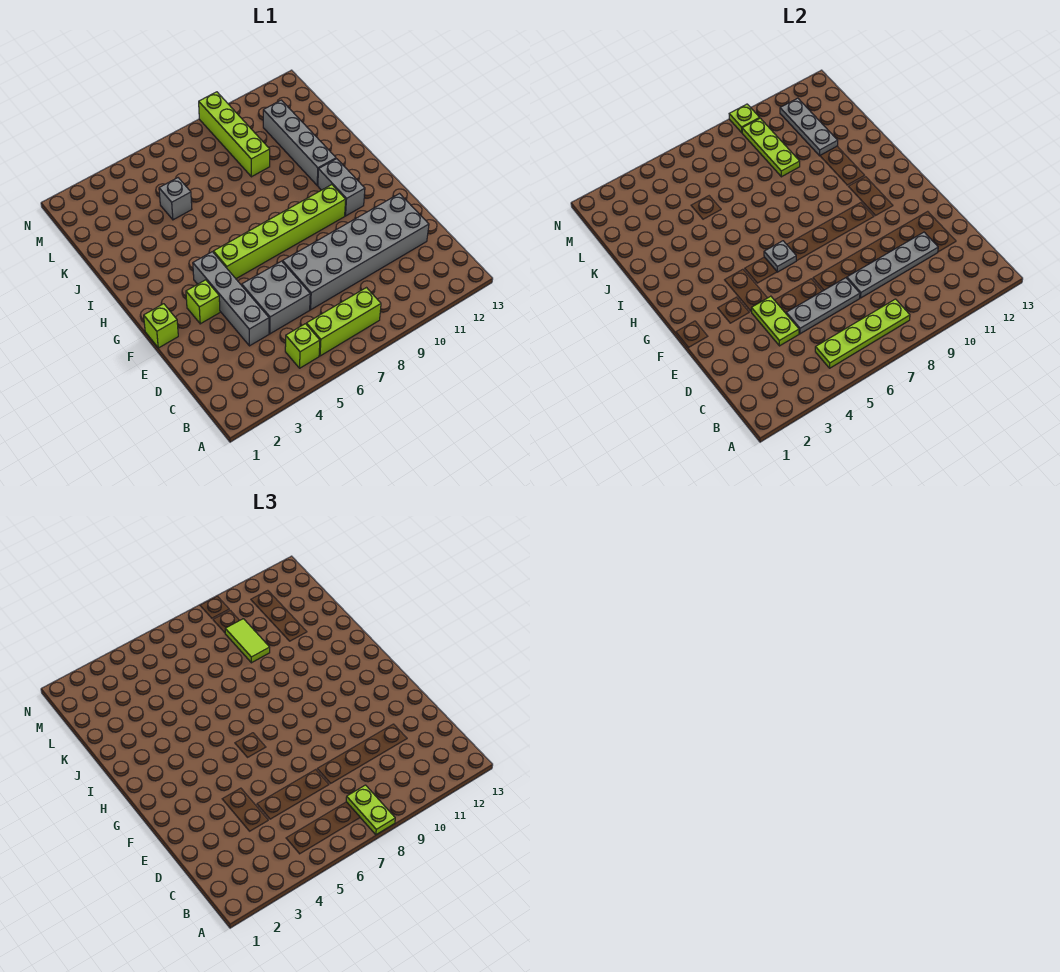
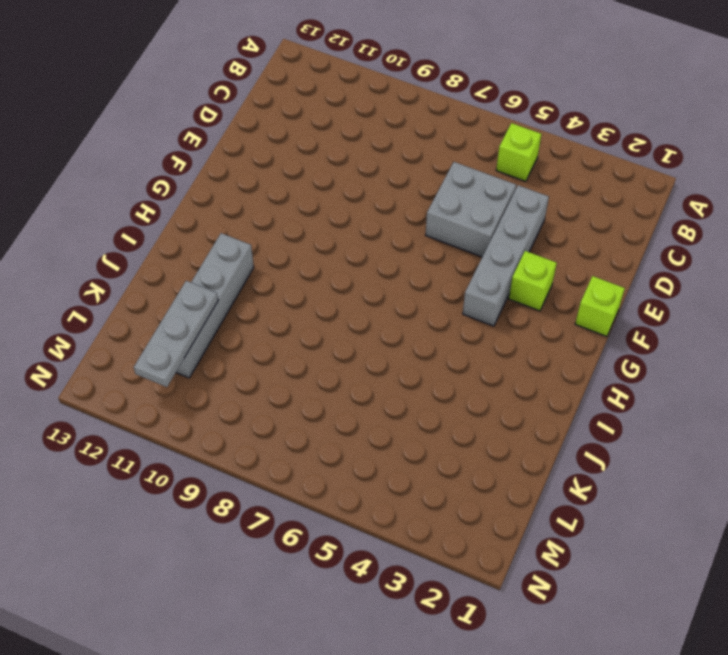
none -> lime brick B6:B8 level 1
none -> grey brick D7:E12 level 1
none -> lime brick G5:G10 level 1

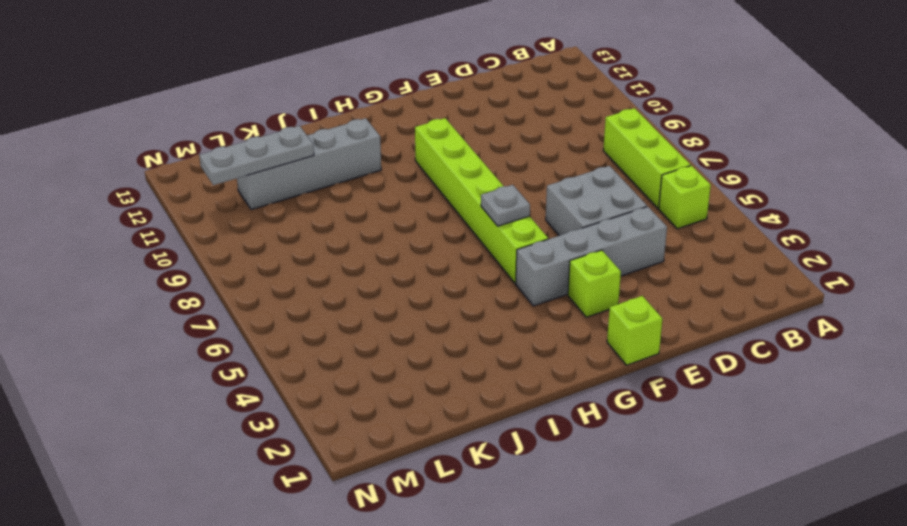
none -> grey brick D7:E12 level 1
none -> grey brick G11:H11 level 1
none -> grey brick K5 level 1

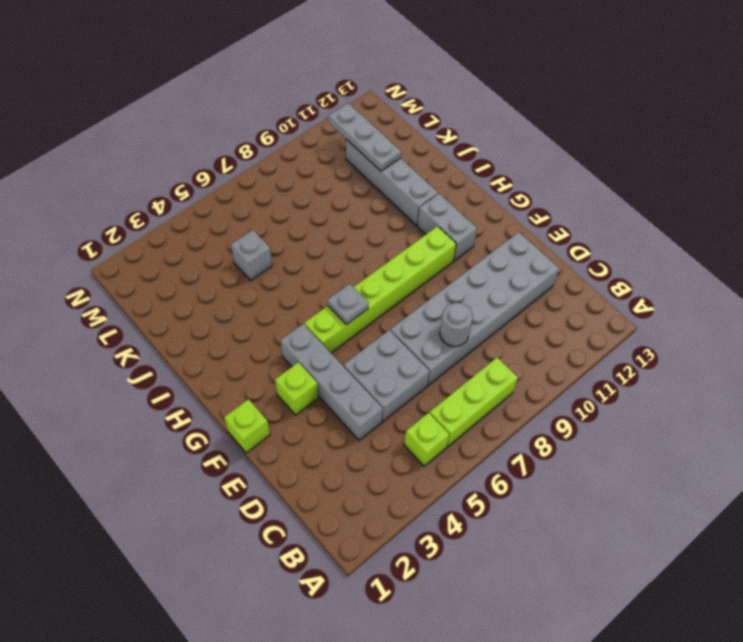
grey round brick D8 level 2 -> grey plate D8:D11 level 2
none -> lime brick K9:N9 level 1
none -> lime plate B5:B8 level 2
none -> lime plate D4:E4 level 2

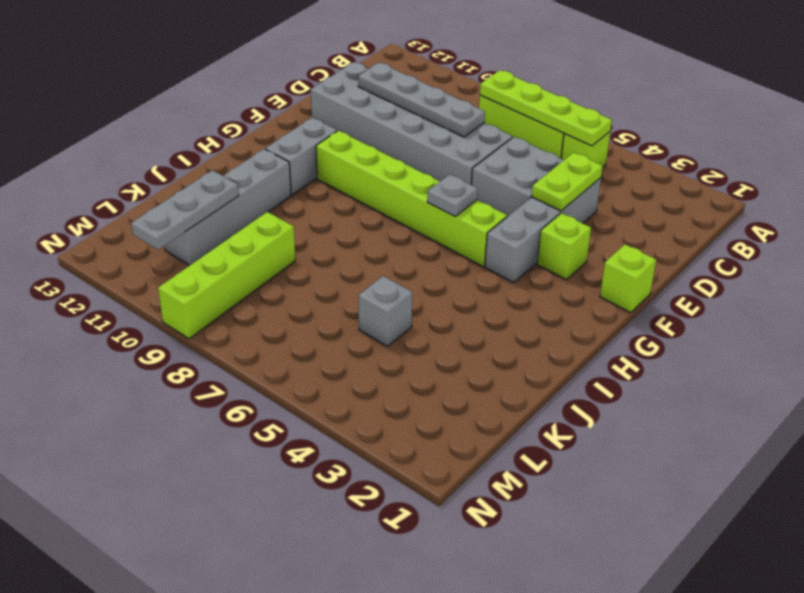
none -> grey plate D5:D7 level 2
none -> lime plate K9:M9 level 2
none -> lime plate N9 level 2

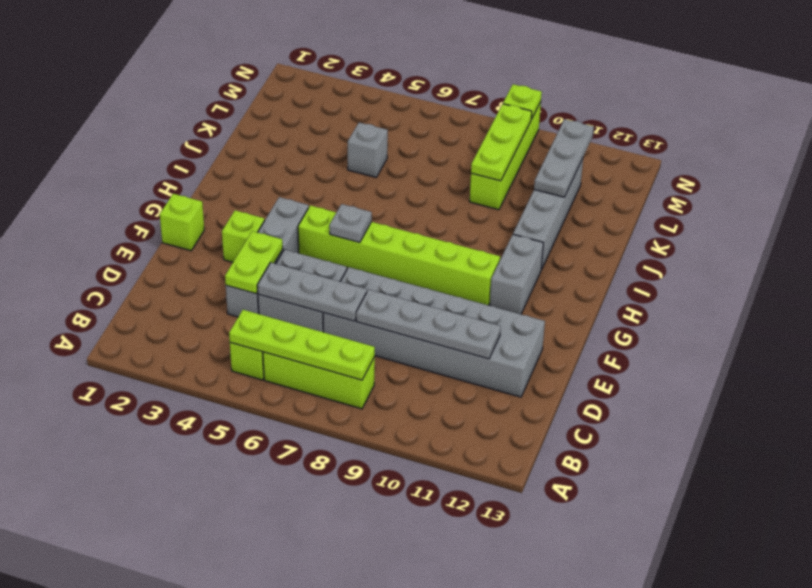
none -> lime plate A8:B8 level 3
none -> lime tile K9:L9 level 3

